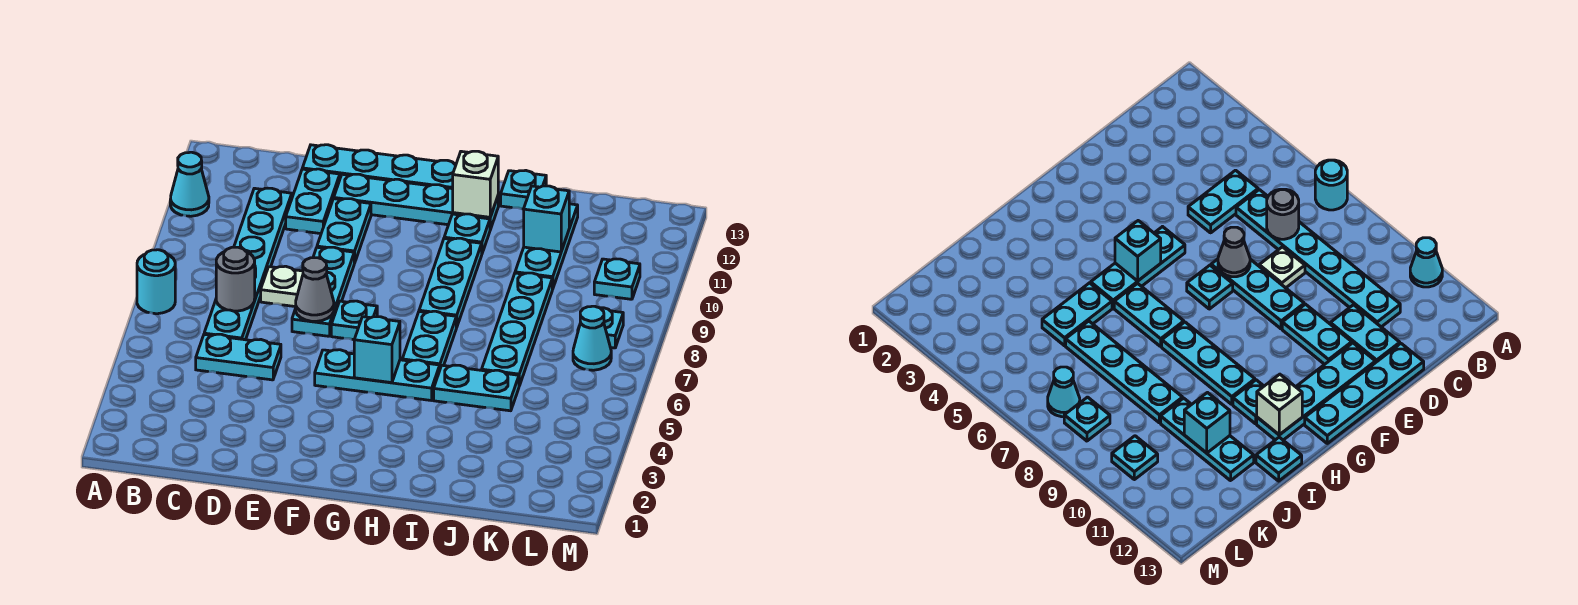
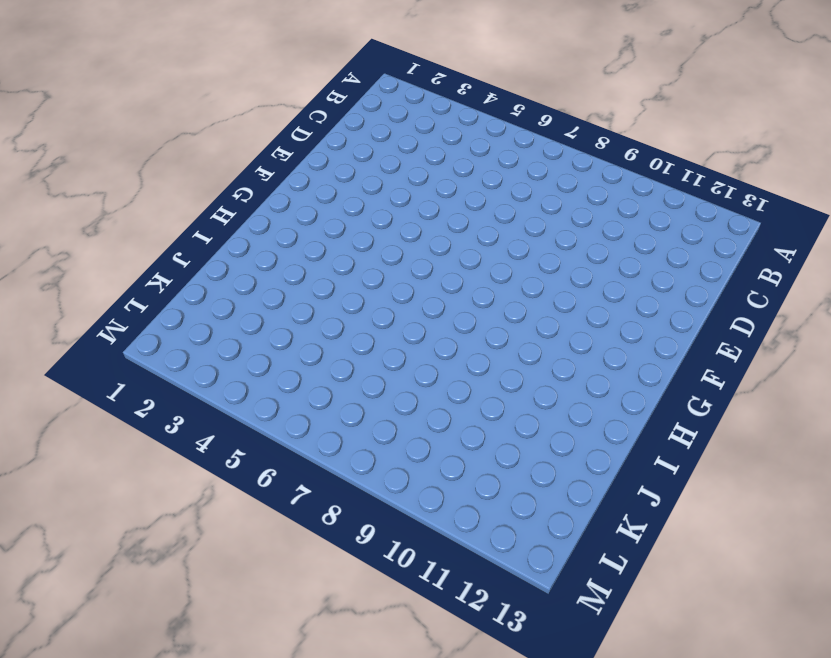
none -> cyan round brick A7 level 1
none -> cyan cone A11 level 1
none -> cyan plate C5:D5 level 1

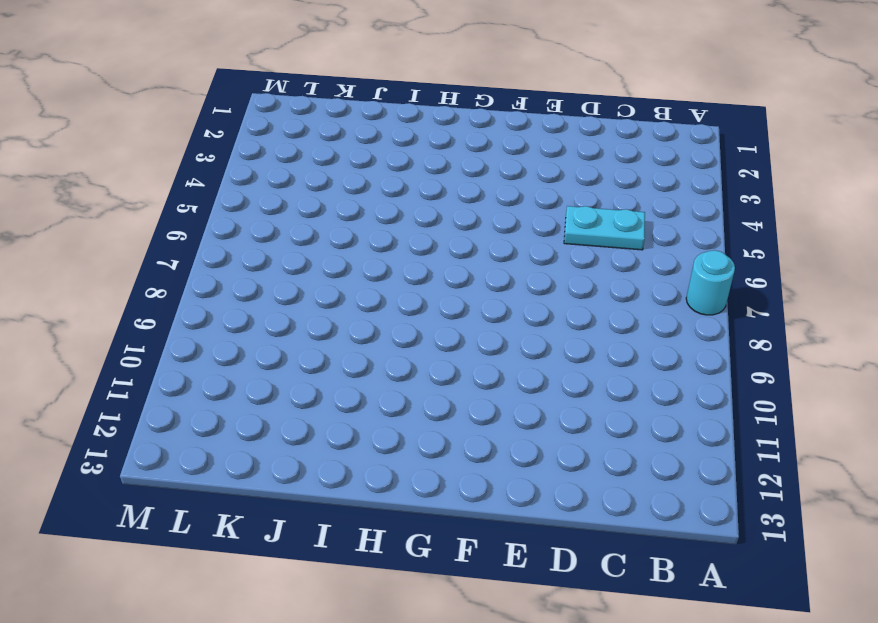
none -> cyan cone A11 level 1
none -> cyan plate C6:C11 level 1
none -> white plate D8 level 1

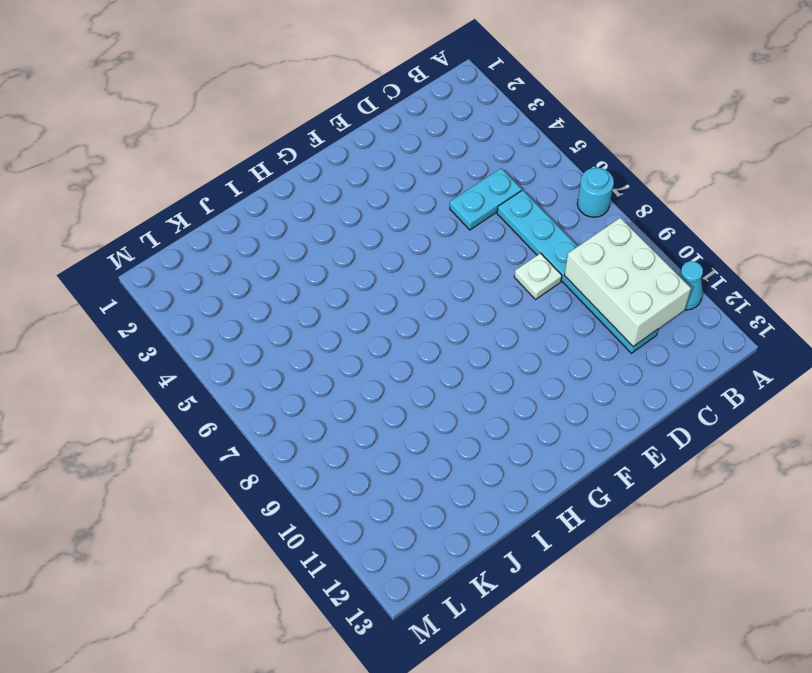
white brick B9:C11 level 2 -> none
none -> cyan plate D11:D12 level 1
none -> cyan plate D13:G13 level 1
none -> cyan plate E7:E9 level 1

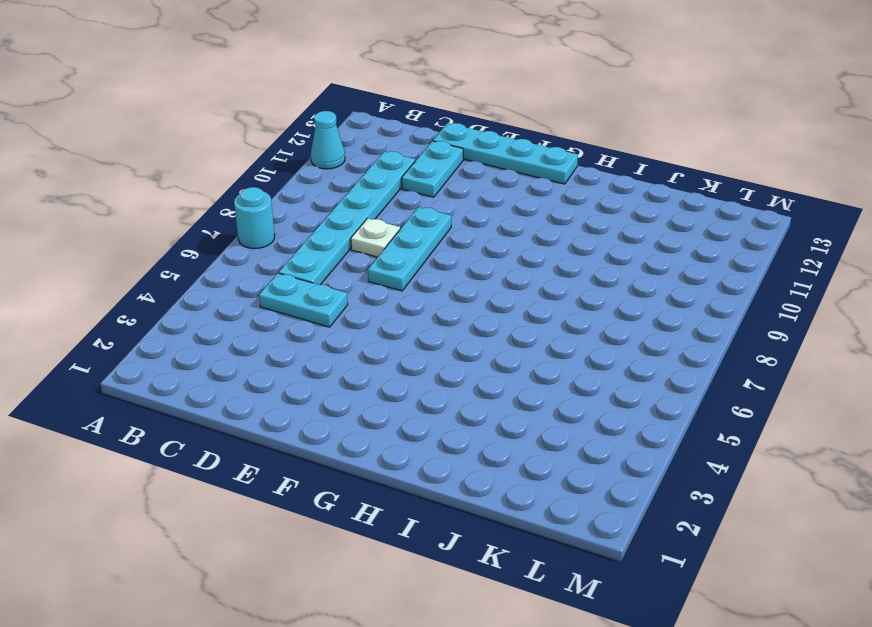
none -> cyan plate E10:E11 level 1
none -> cyan plate E12:H12 level 1
none -> cyan plate F5:H5 level 1

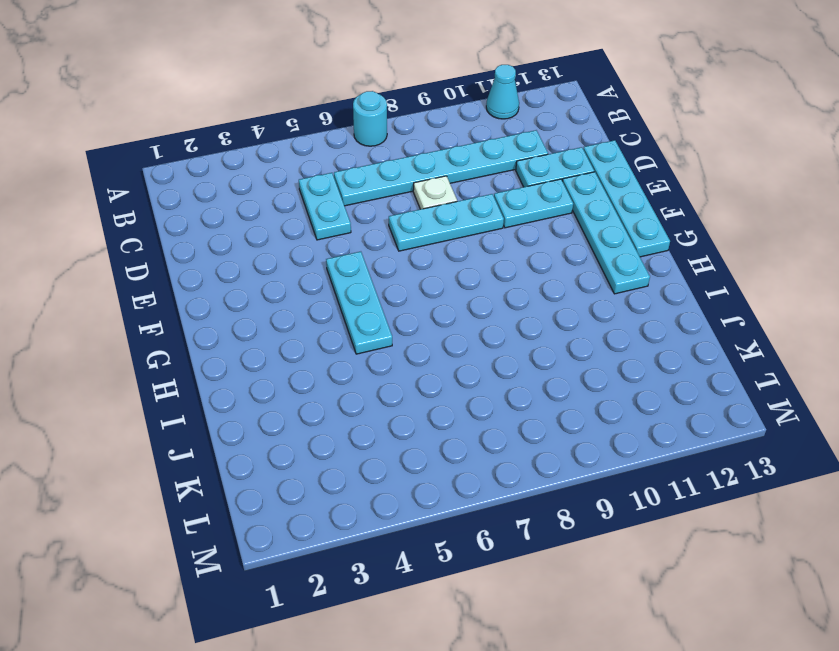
none -> cyan plate F7 level 1
none -> cyan plate H6:H7 level 1
none -> cyan plate H8:H10 level 1

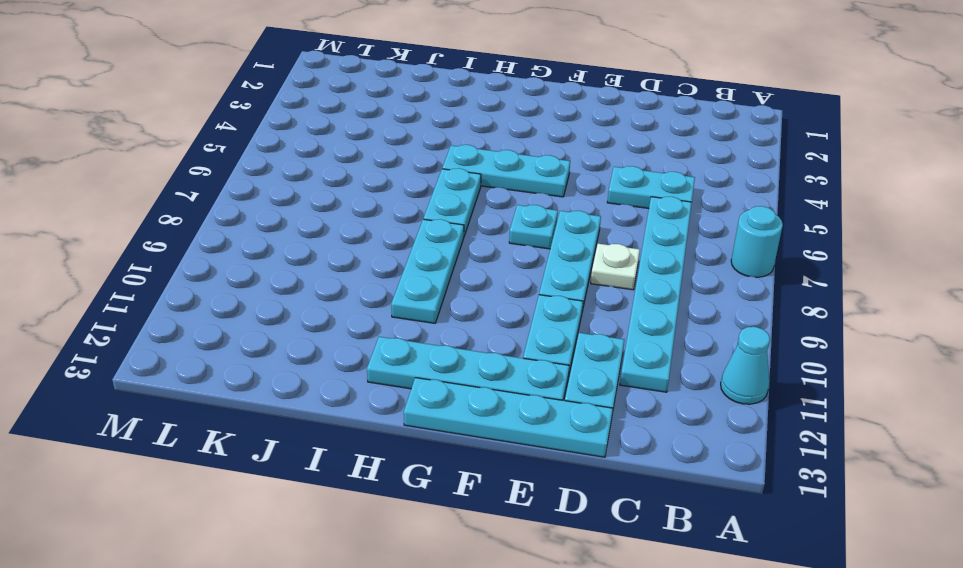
none -> cyan plate H11 level 1
none -> cyan plate I5:J5 level 1
none -> cyan plate I13 level 1

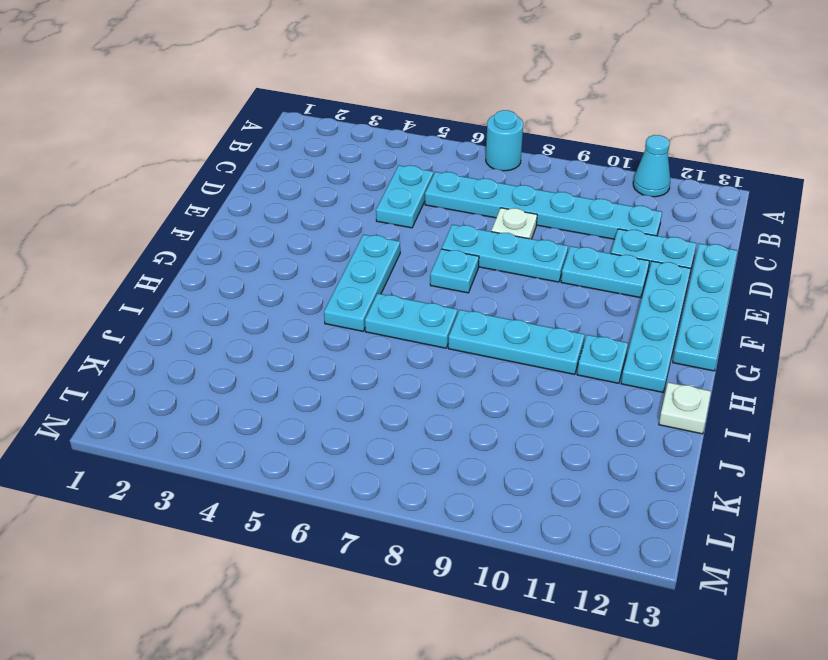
white plate I13 level 1 -> cyan plate I13 level 1
none -> cyan plate I5:J5 level 1
none -> cyan plate J6:J9 level 1
none -> cyan plate J10:J12 level 1

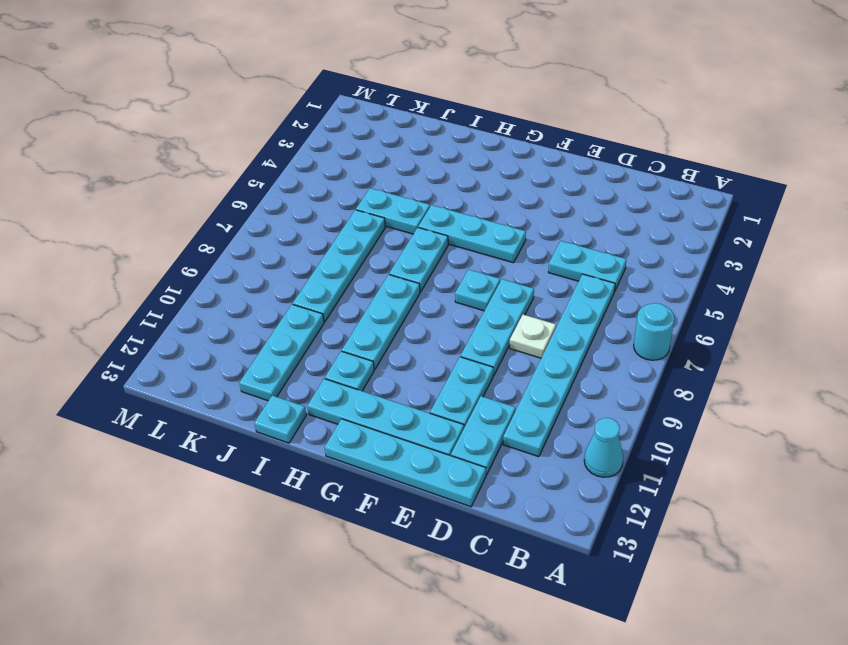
none -> cyan cone L7 level 1
none -> cyan plate L8 level 1
none -> cyan plate L10 level 1

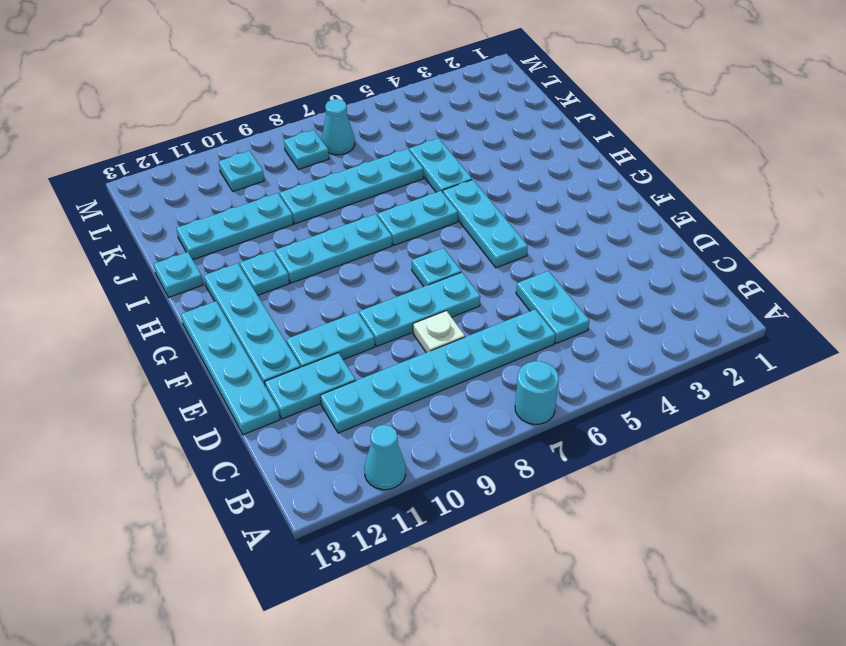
none -> grey round brick C7 level 2
none -> grey cone E7 level 2
none -> cyan brick G5 level 2

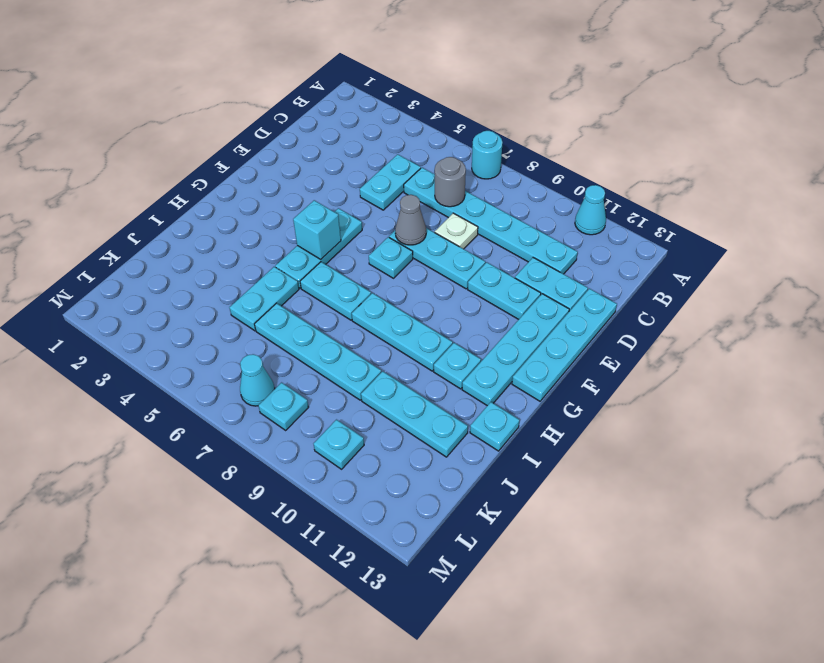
none -> white brick H12 level 2
none -> cyan brick J11 level 2

